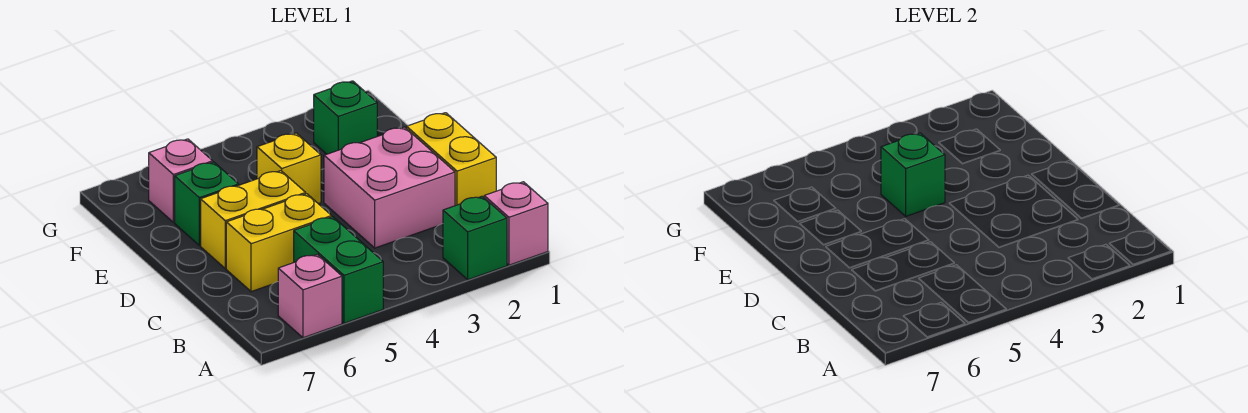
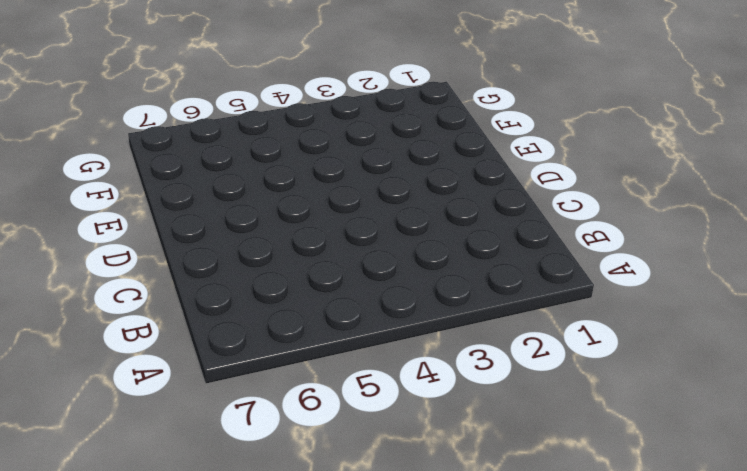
none -> pink brick A1 level 1
none -> green brick A2 level 1
none -> green brick A5:B5 level 1

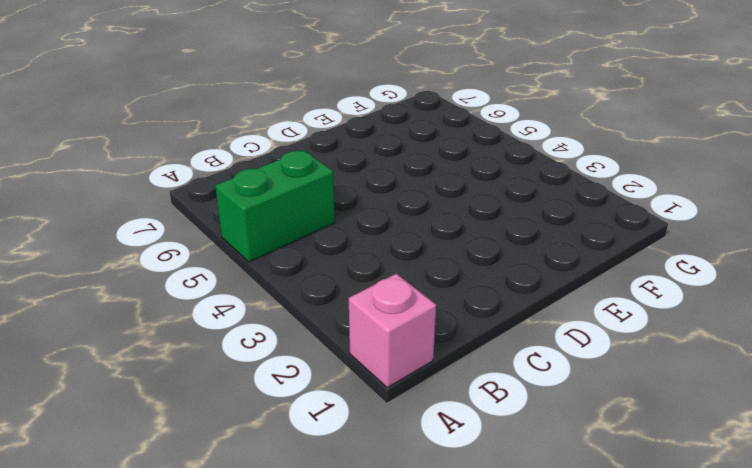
none -> green brick A2 level 1
none -> pink brick A6 level 1
none -> yellow brick C1:D1 level 1

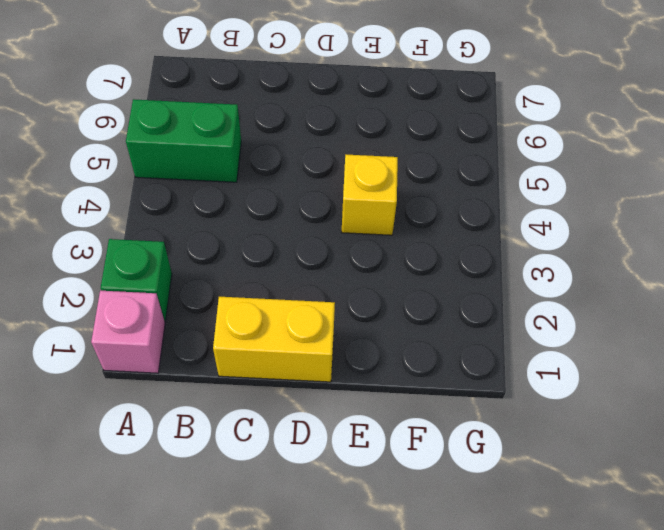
none -> pink brick A6 level 1
none -> pink brick C2:D3 level 1
none -> yellow brick C5:C6 level 1

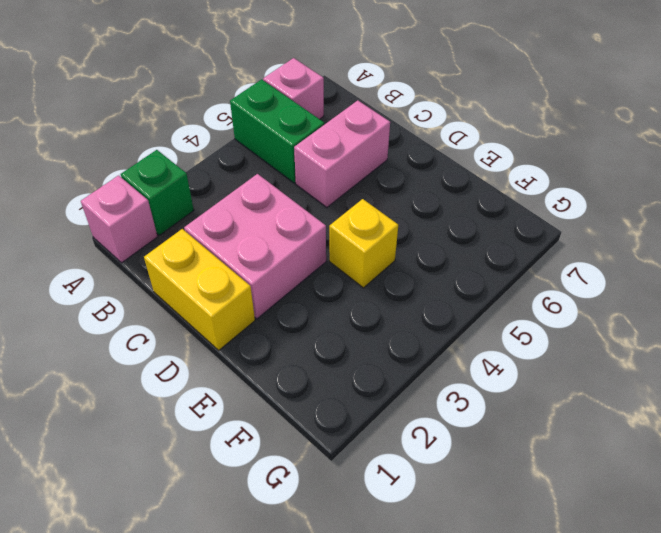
pink brick C5:C6 level 1 -> yellow brick C5:C6 level 1
none -> yellow brick D5:D6 level 1
none -> green brick E6 level 1
none -> green brick F2 level 1

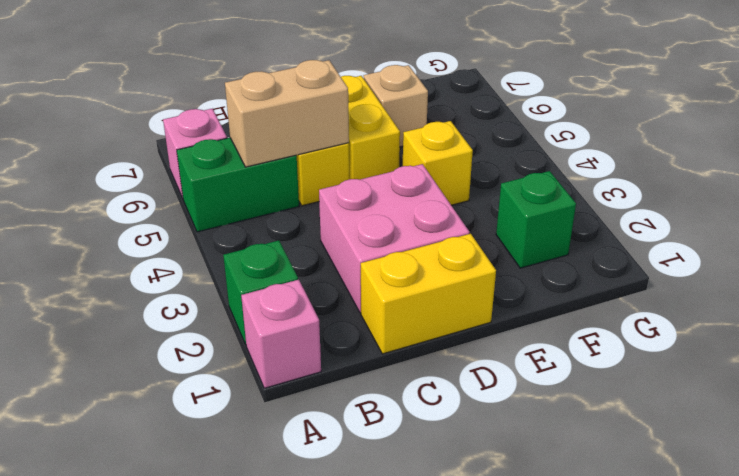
tan brick B5:C5 level 2 -> none
tan brick E6 level 1 -> green brick E6 level 1
none -> pink brick F6 level 1
none -> green brick E4 level 2

